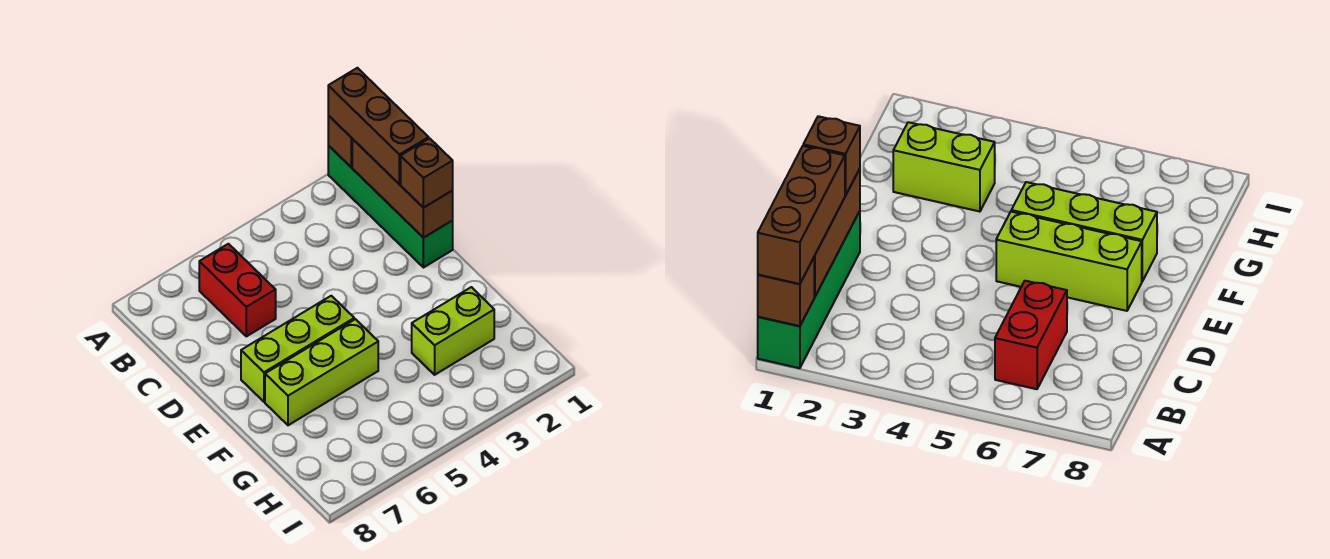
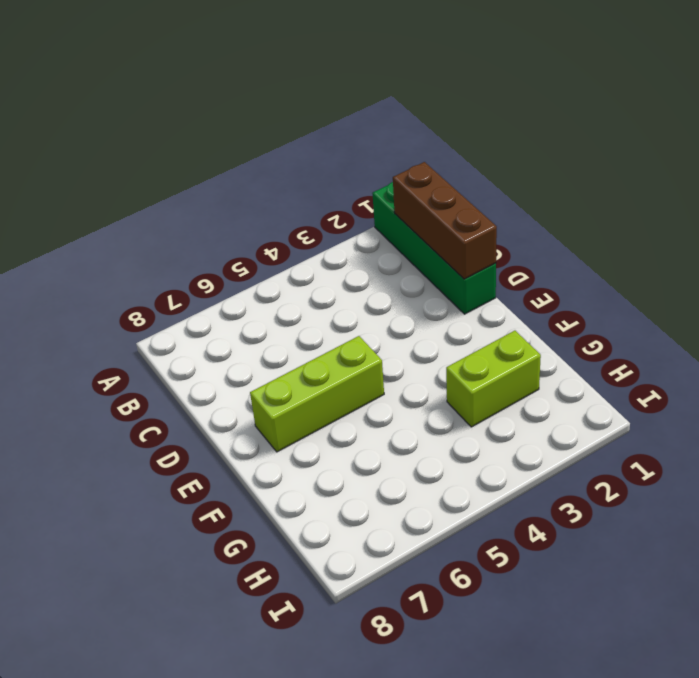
none -> red brick B6:C6 level 1
none -> lime brick F5:F7 level 1

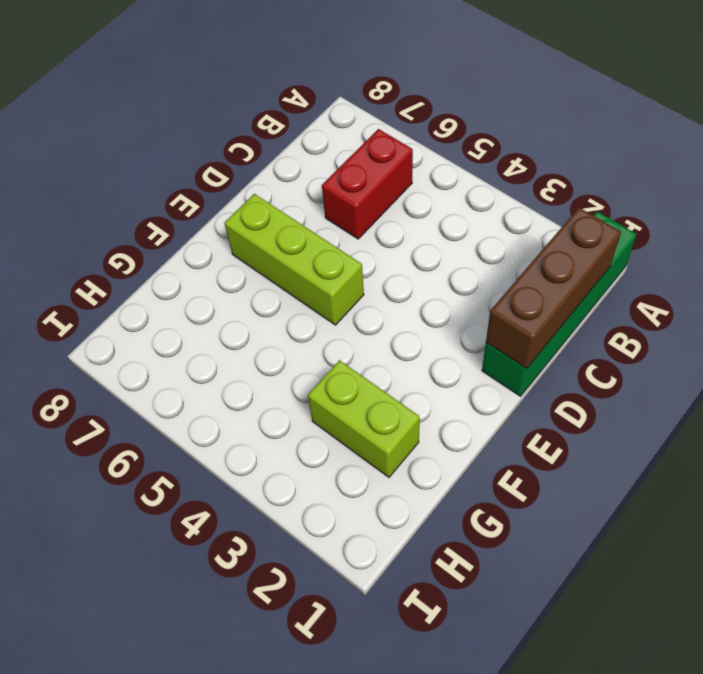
none -> lime brick F5:F7 level 1
none -> brown brick A1 level 2

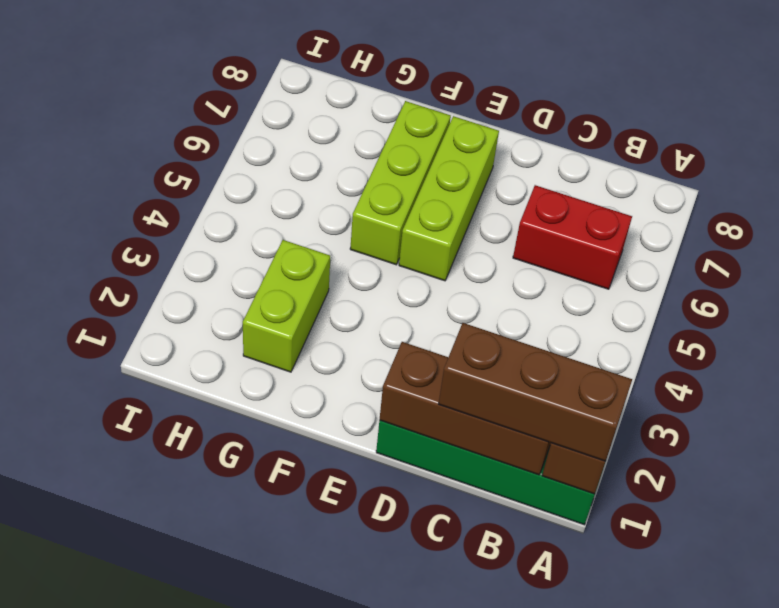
none -> brown brick D1 level 3

